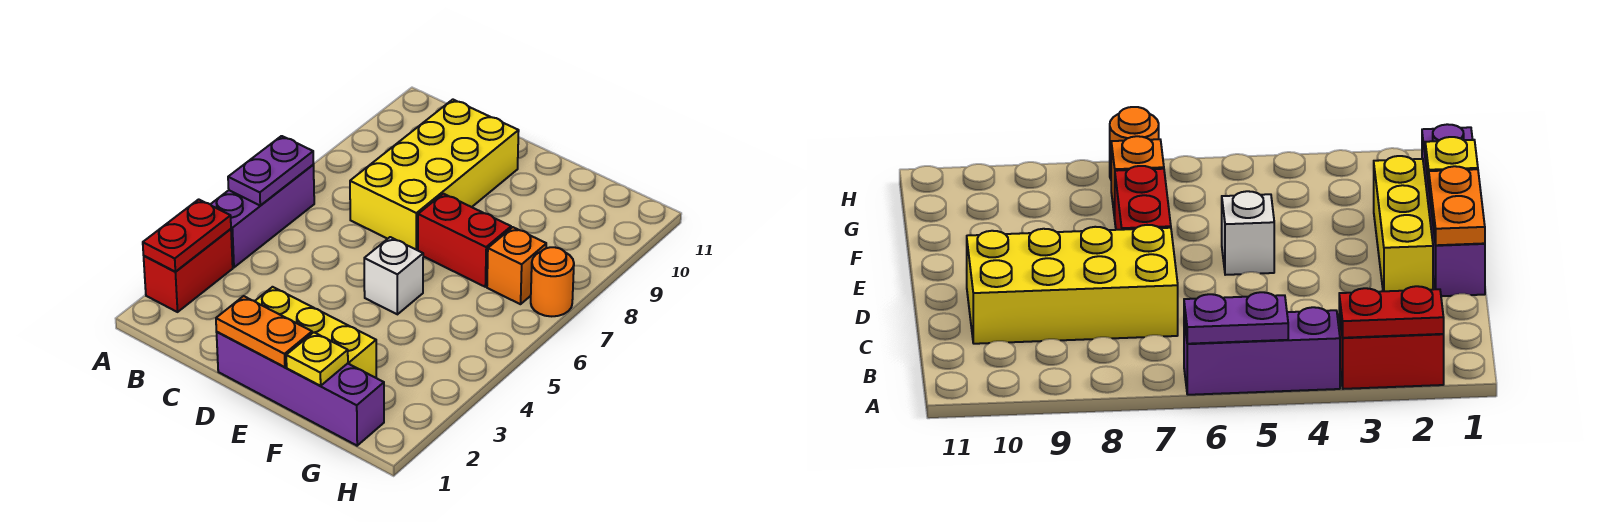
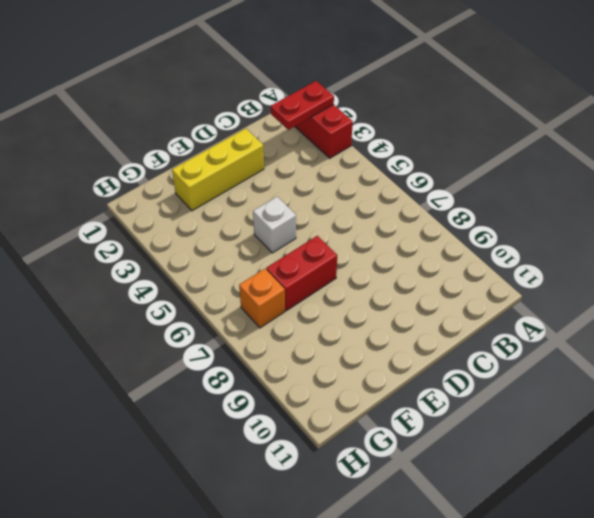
red plate A2:B2 level 2 -> red plate A2:A3 level 2
none -> purple brick A4:A6 level 1
none -> yellow brick C7:D10 level 1
none -> purple brick D1:G1 level 1

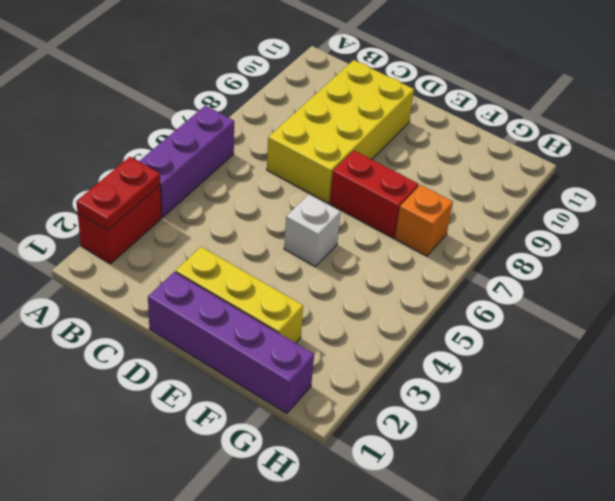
none -> orange round brick H7 level 1
none -> purple plate A5:A6 level 2
none -> orange plate D1:E1 level 2

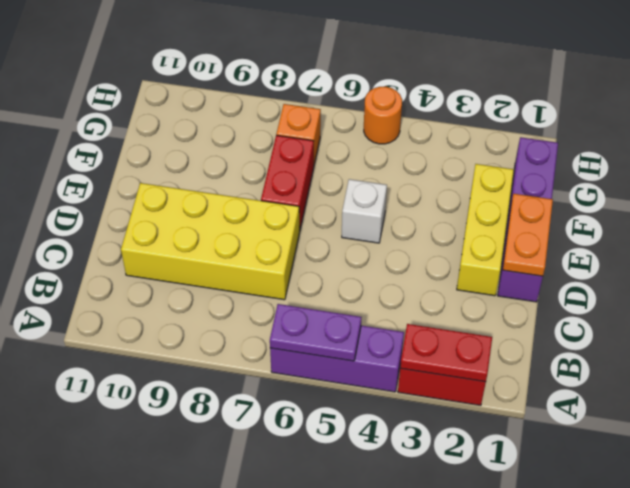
orange round brick H5 level 1 -> orange round brick H7 level 1
none -> yellow plate F1 level 2

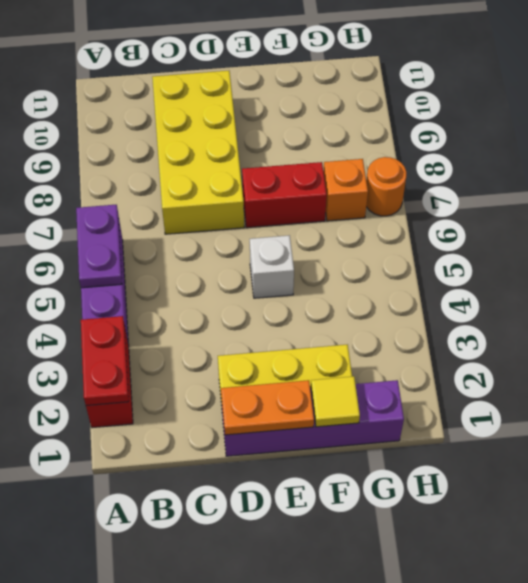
yellow tile F1 level 2 -> yellow plate F1 level 2

